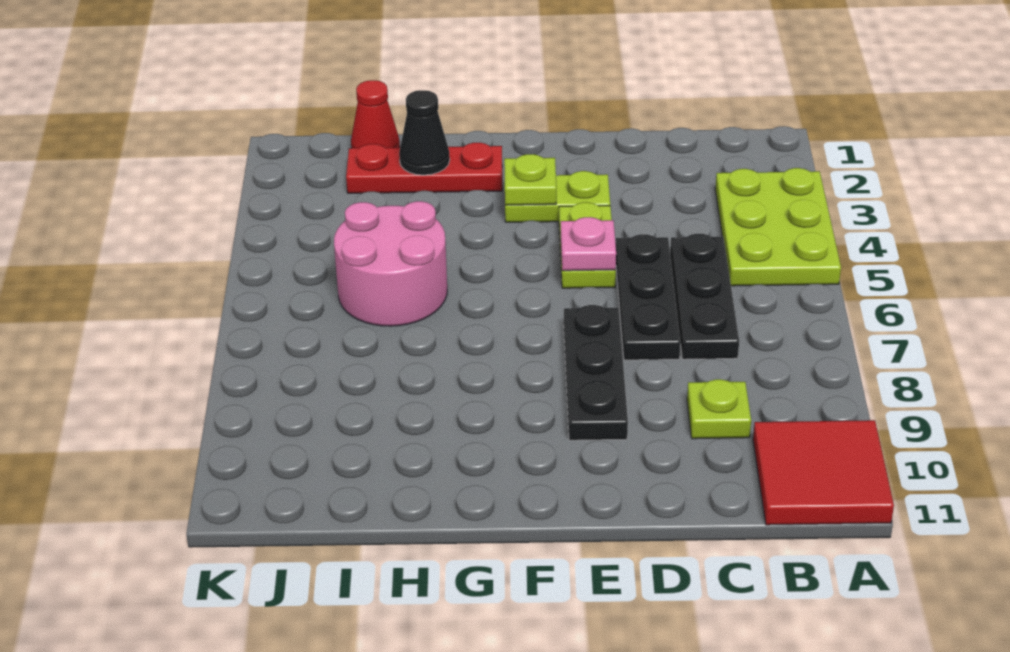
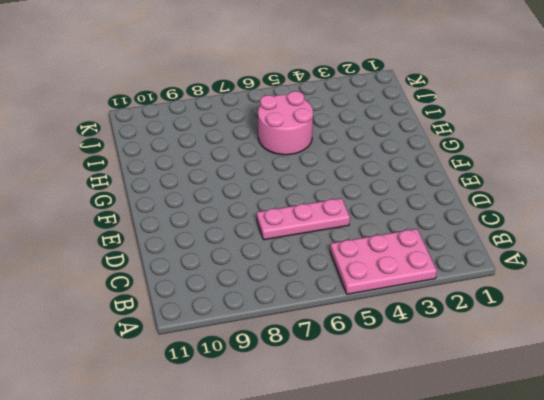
pink plate A3:B5 level 1 -> lime plate A3:B5 level 1
pink plate D5:D7 level 1 -> black plate D5:D7 level 1
none -> red tile A10:B11 level 1
none -> black plate C5:C7 level 1
none -> lime plate C9 level 1

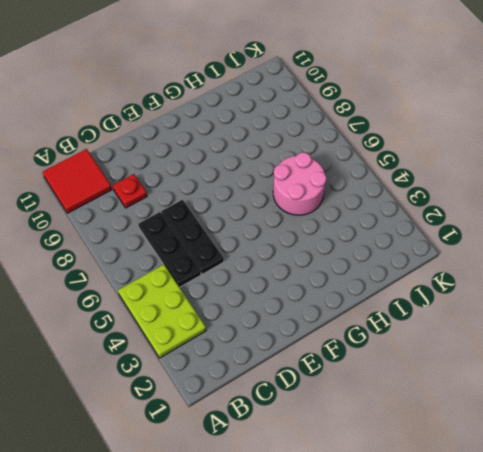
red plate C9 level 1 -> lime plate C9 level 1
none -> lime plate E3:F3 level 1
none -> lime plate E4:E5 level 1
none -> black plate E7:E9 level 1

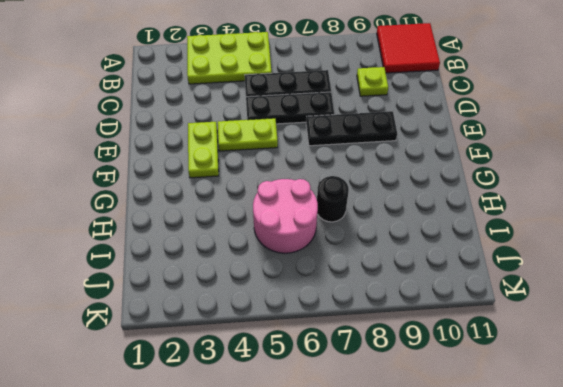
black round brick H7 level 1 -> none
none -> red plate G2:I2 level 1
none -> red cone I1 level 1
none -> pink plate E5 level 2

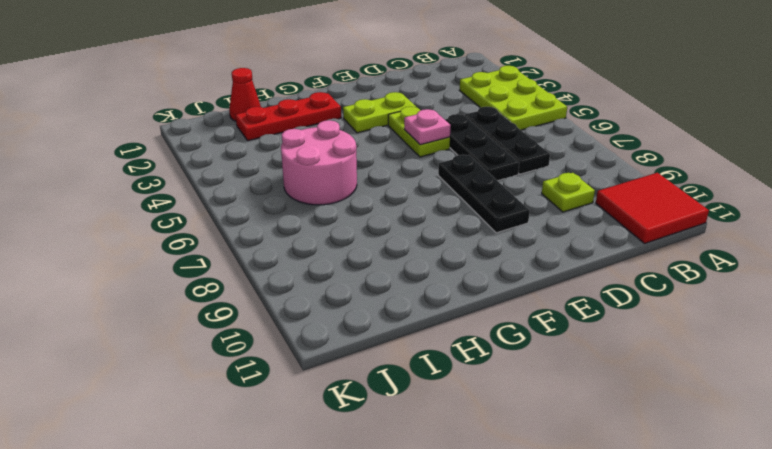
none -> lime plate F3 level 2
none -> black cone H2 level 2

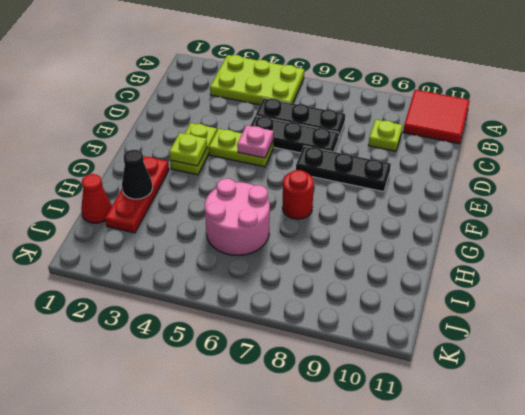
red round brick G7 level 1 -> none

